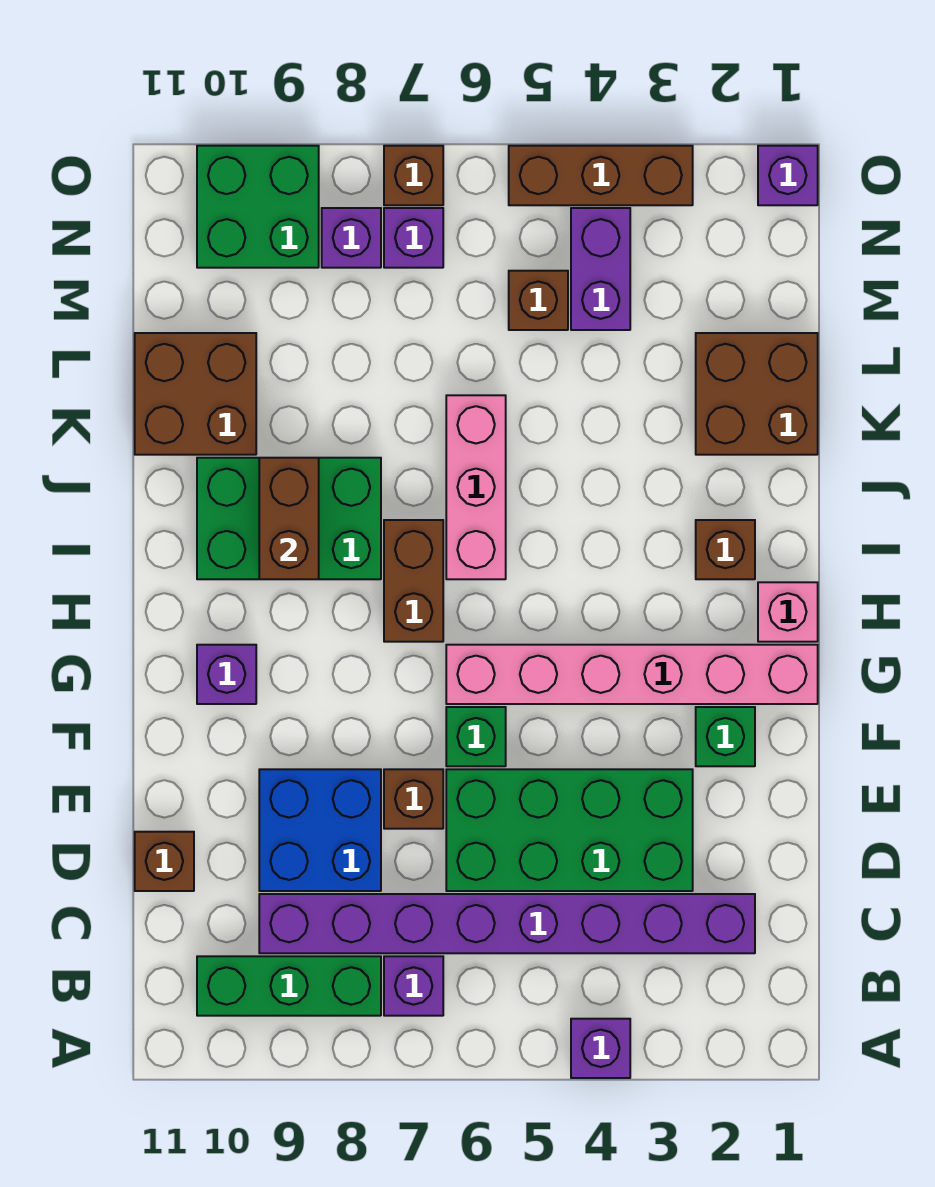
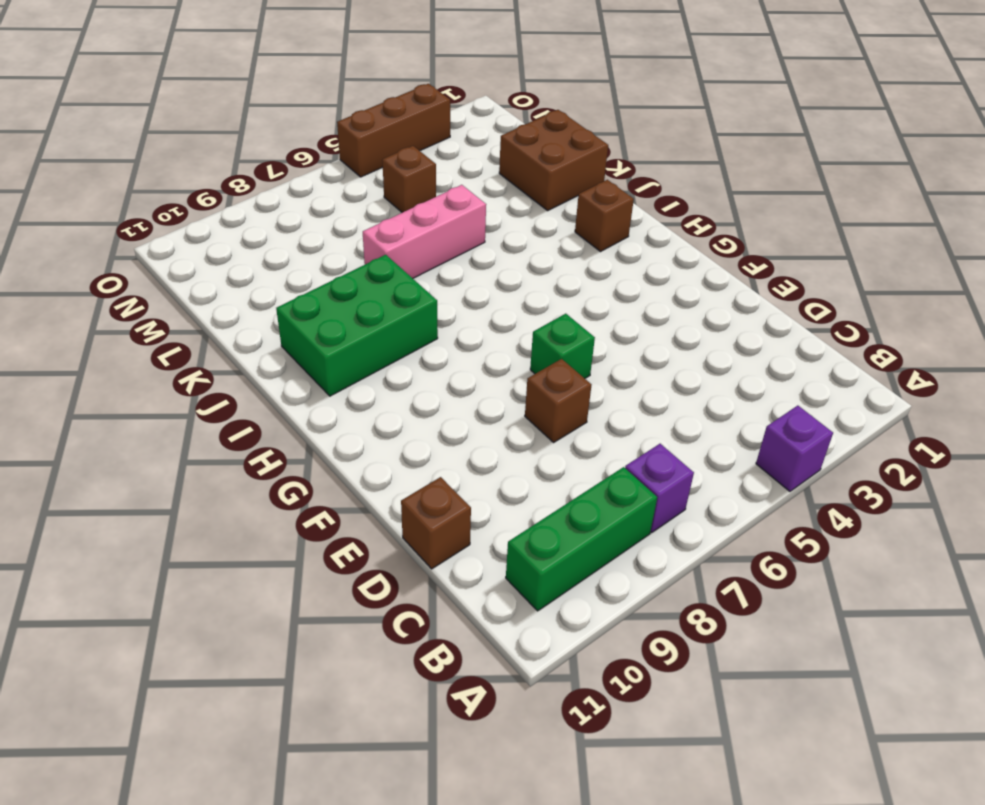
pink brick K5:K7 level 1 -> pink brick I6:K6 level 1
none -> purple brick C2:C9 level 1
none -> green brick D3:E6 level 1
none -> blue brick D8:E9 level 1

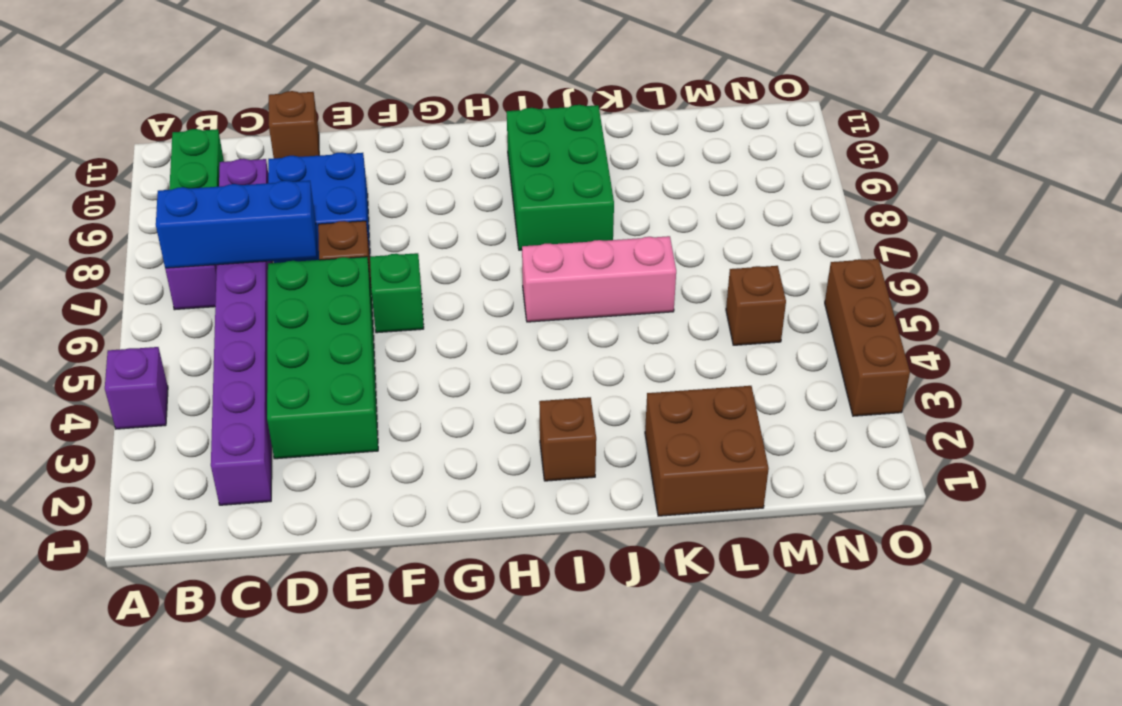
blue brick B7:D7 level 2 -> none
none -> green brick F2 level 1
none -> pink brick G1:G6 level 1
none -> purple brick G10 level 1

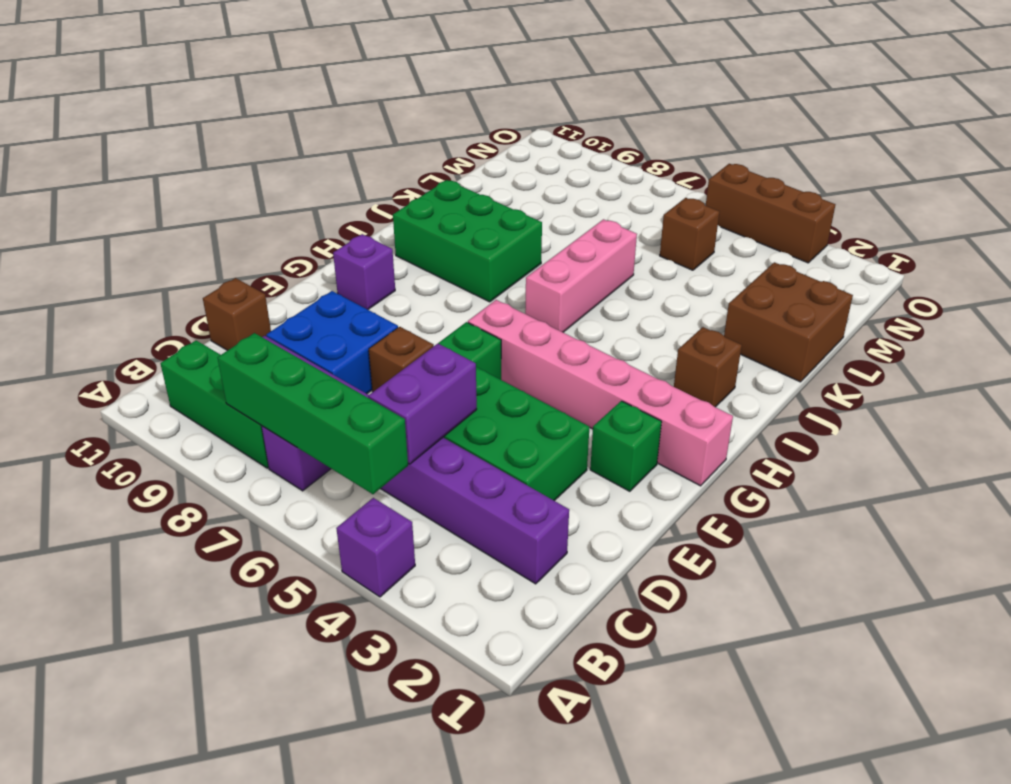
green brick B5:B8 level 2 -> none
purple brick C5:D5 level 2 -> purple brick M4:N4 level 1
none -> pink brick H1 level 1
none -> brown brick H7:I7 level 1
none -> brown brick K10:L11 level 1

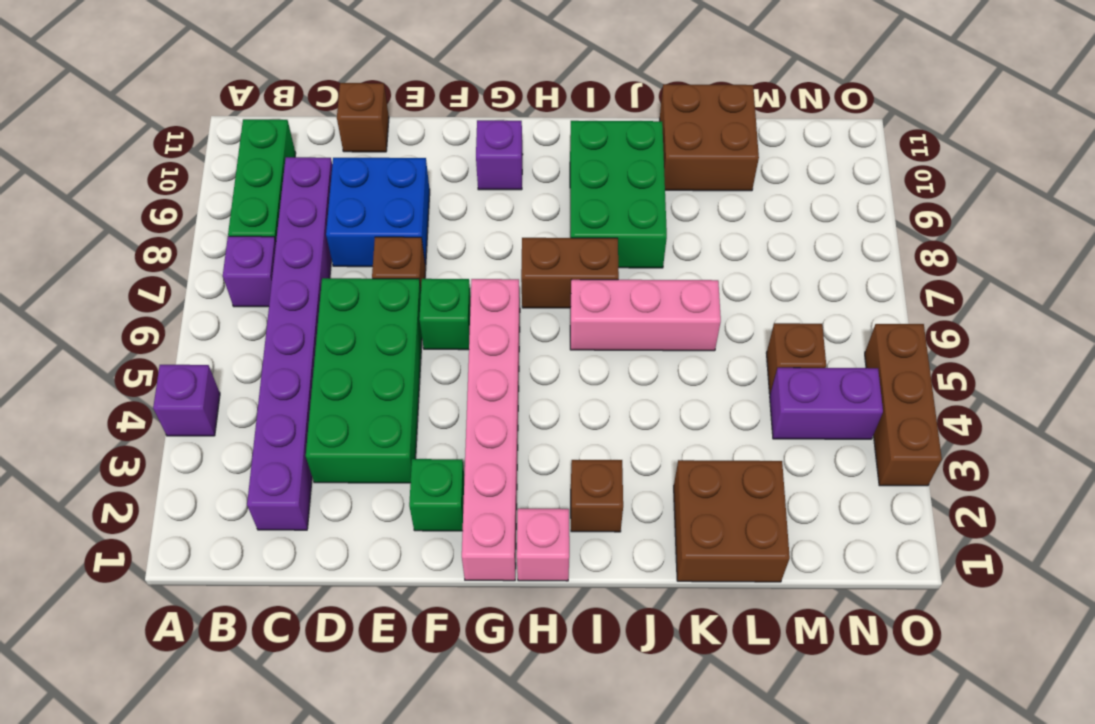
none -> purple brick N7 level 1
none -> purple brick N8 level 1
none -> green brick N9:O10 level 1

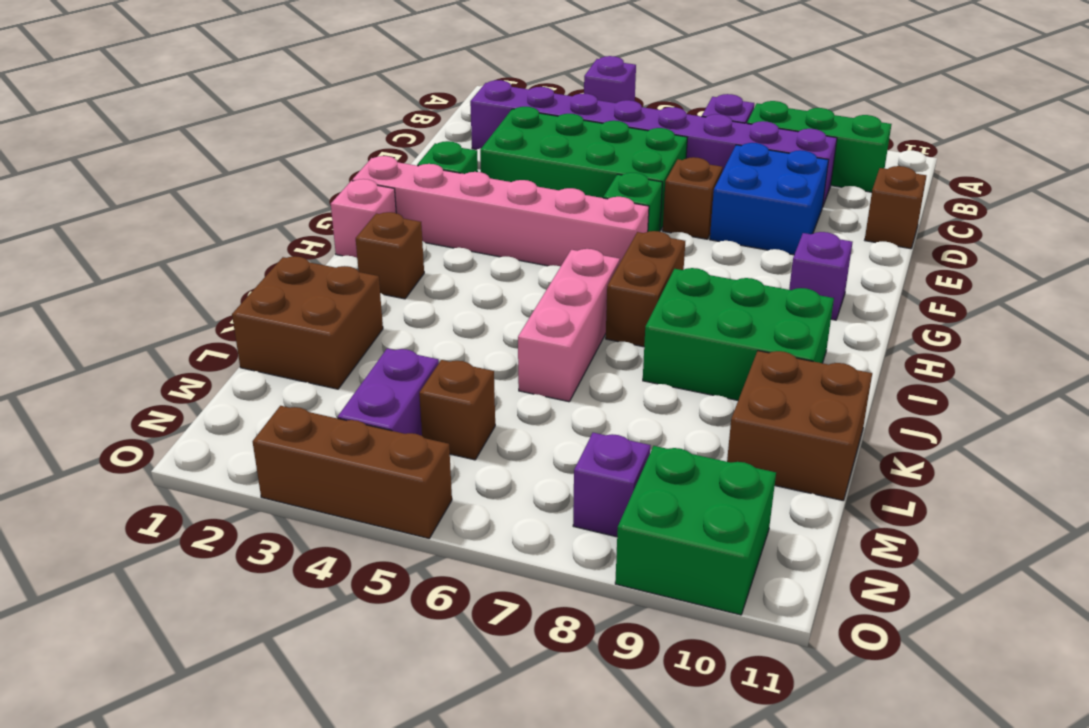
none -> purple brick N7 level 1
none -> purple brick O1 level 1
none -> brown brick O7 level 1

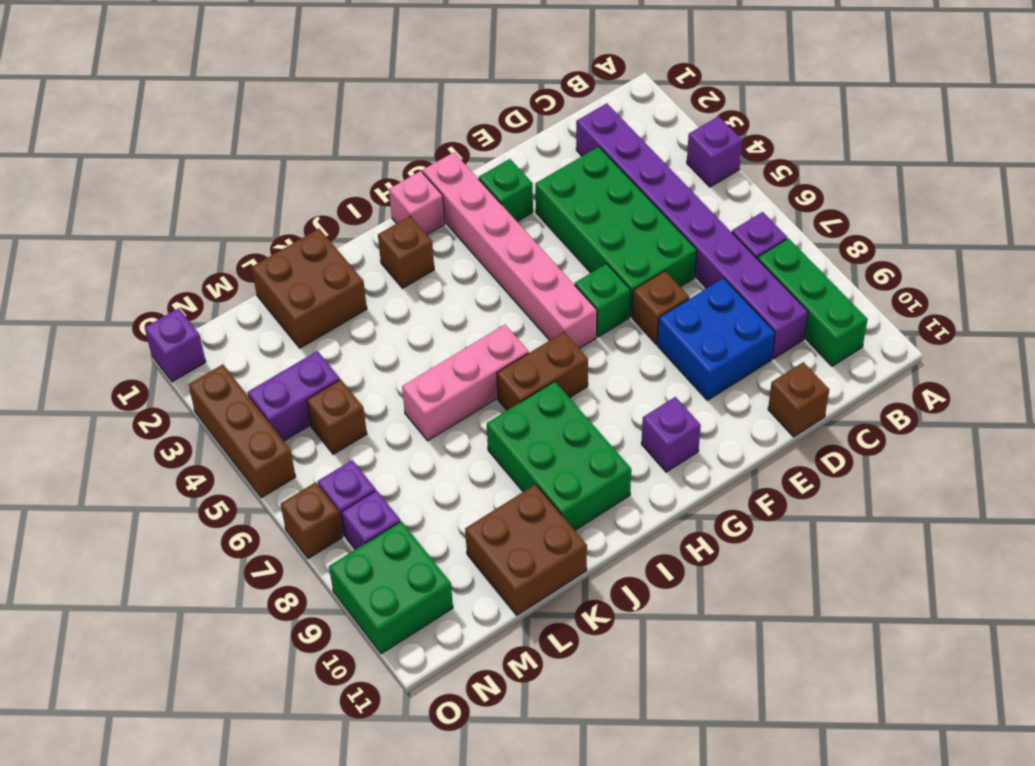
none -> brown brick I9:J9 level 2

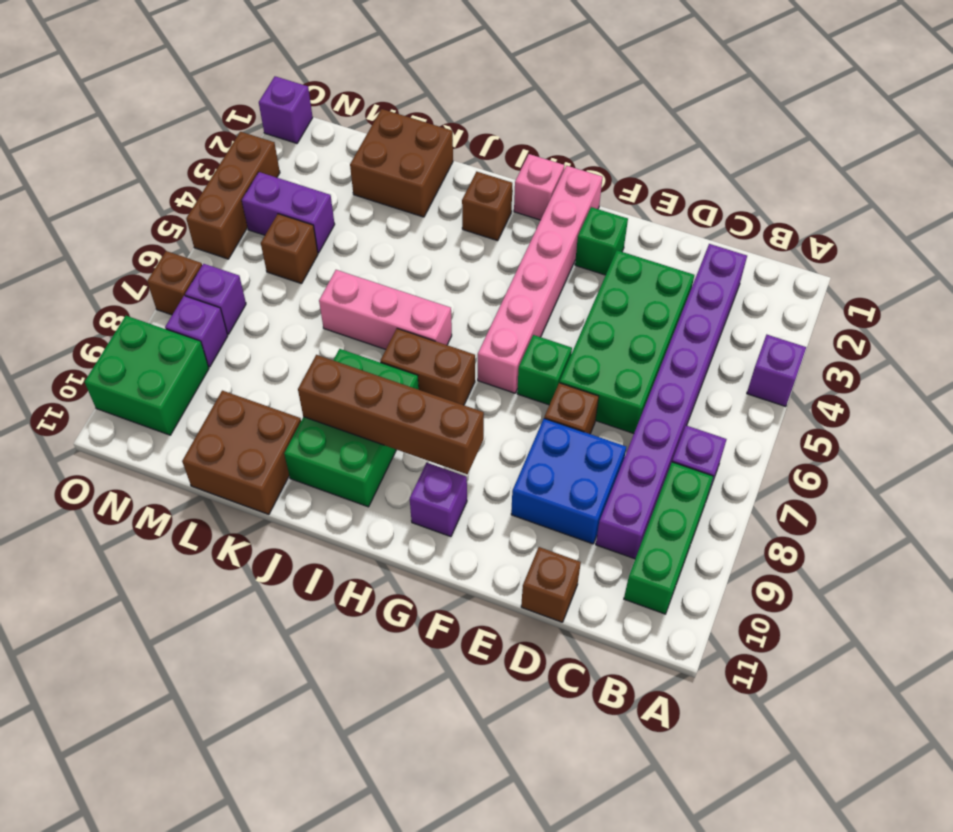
brown brick G9:J9 level 2 -> brown brick I9:J9 level 2

